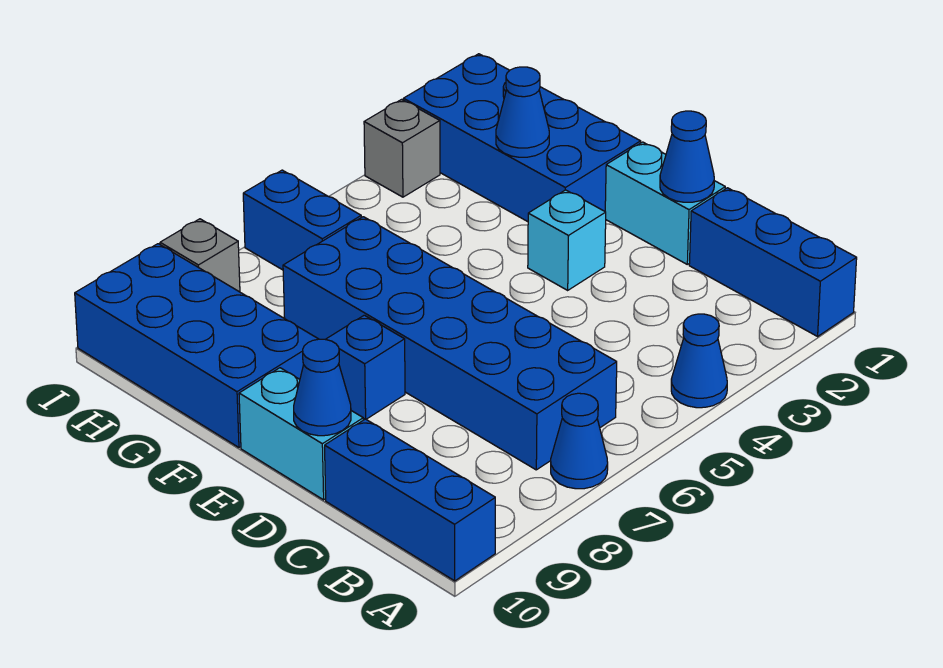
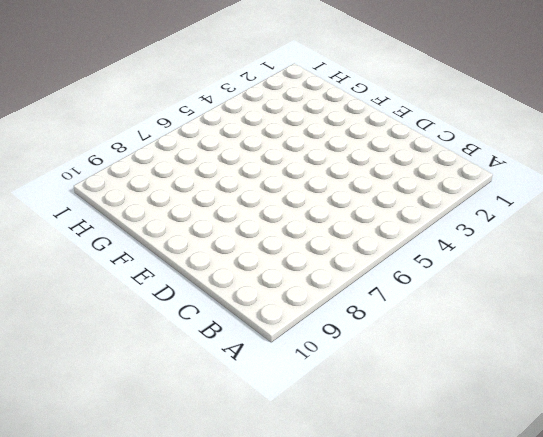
none -> blue brick A1:C1 level 1
none -> blue cone A4 level 1
none -> blue cone A7 level 1

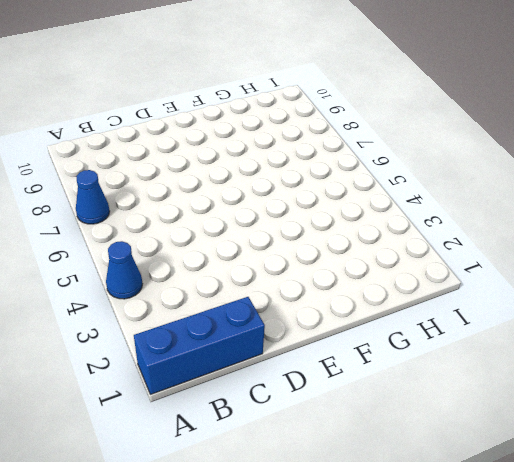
none -> blue brick A10:C10 level 1
none -> blue brick B6:G7 level 1
none -> cyan brick D1:E1 level 1

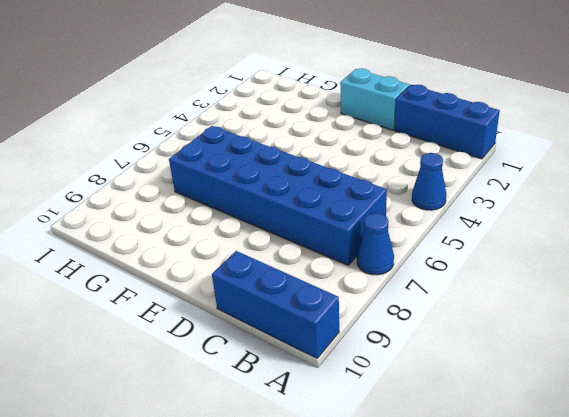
none -> cyan brick D10:E10 level 1
none -> cyan brick E3 level 1
none -> blue brick E8 level 1

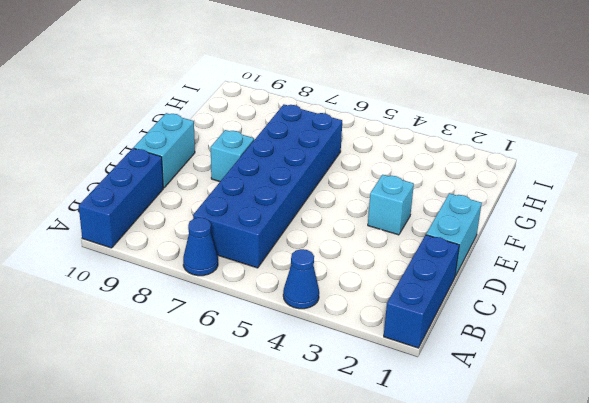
cyan brick E8 level 1 -> blue brick E8 level 1
none -> blue brick F1:I2 level 1
none -> blue brick F9:I10 level 1
none -> blue brick H6:I6 level 1

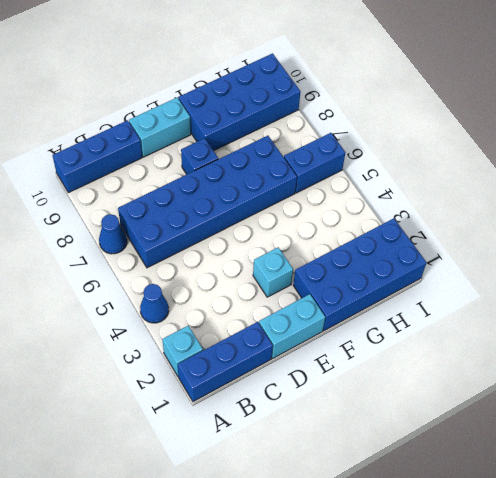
cyan brick A2 level 1 -> none
none -> grey brick I3 level 1
none -> grey brick I8 level 1
none -> blue cone D1 level 2

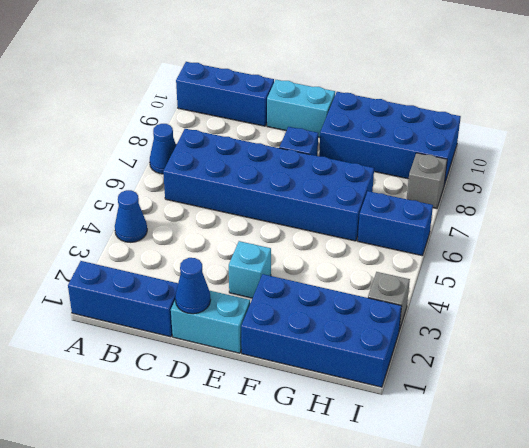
none -> blue cone D10 level 2
none -> blue cone G2 level 2

